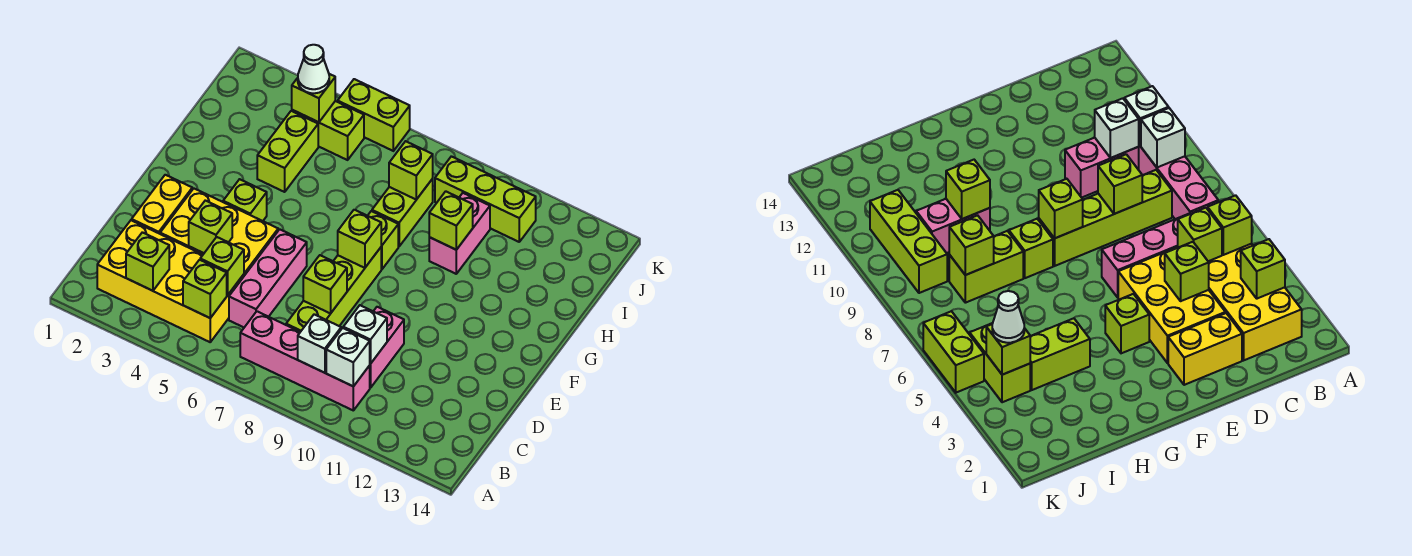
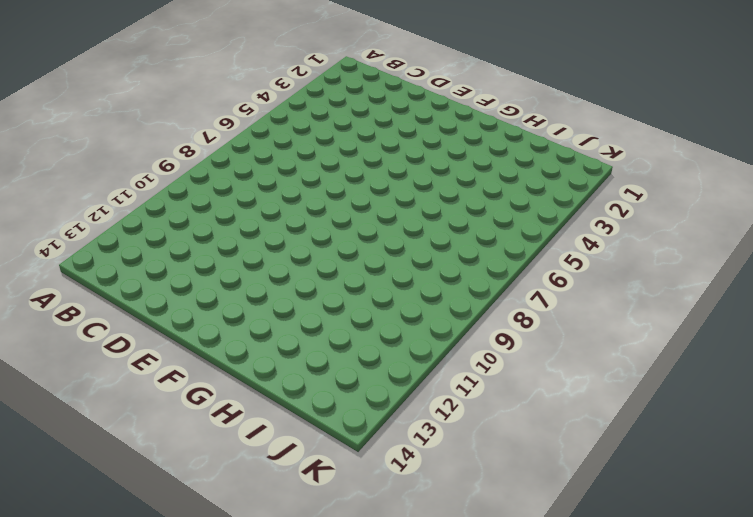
none -> yellow brick B2:C5 level 1
none -> pink brick B7:B10 level 1
none -> pink brick C6:E6 level 1

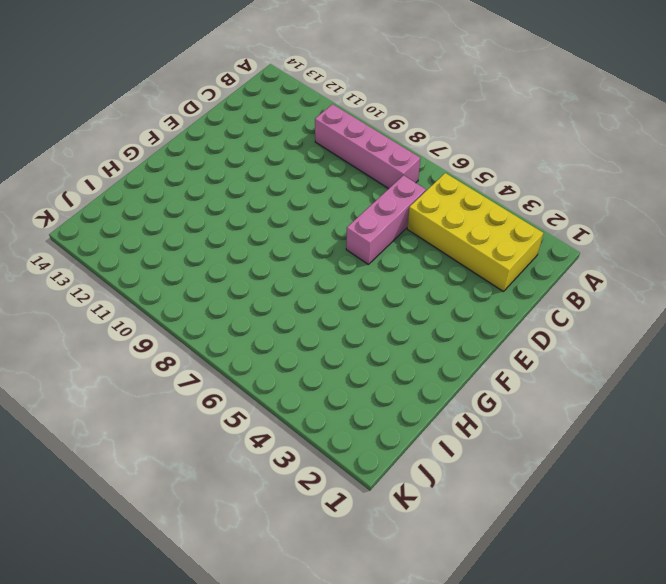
none -> lime brick C8:F8 level 1
none -> pink brick C10:D10 level 1
none -> yellow brick D2:E2 level 1

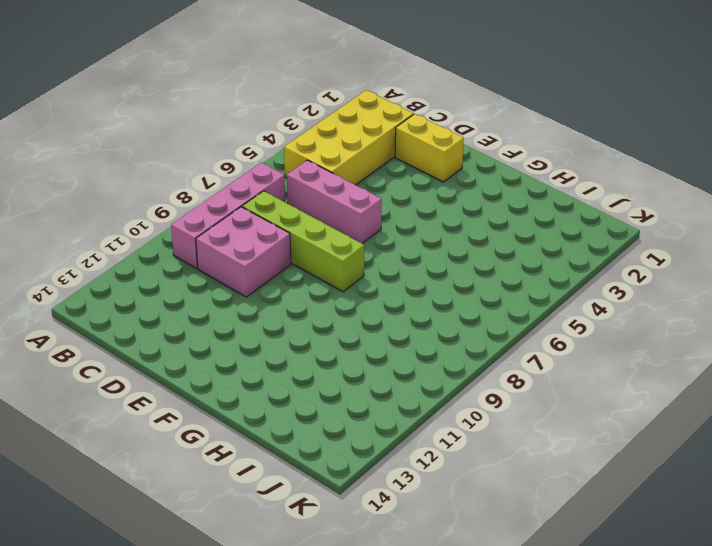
pink brick C9:D10 level 1 -> pink brick C10:D10 level 1
none -> yellow brick D3:E5 level 1
none -> lime brick F4 level 1
none -> lime brick G8 level 1

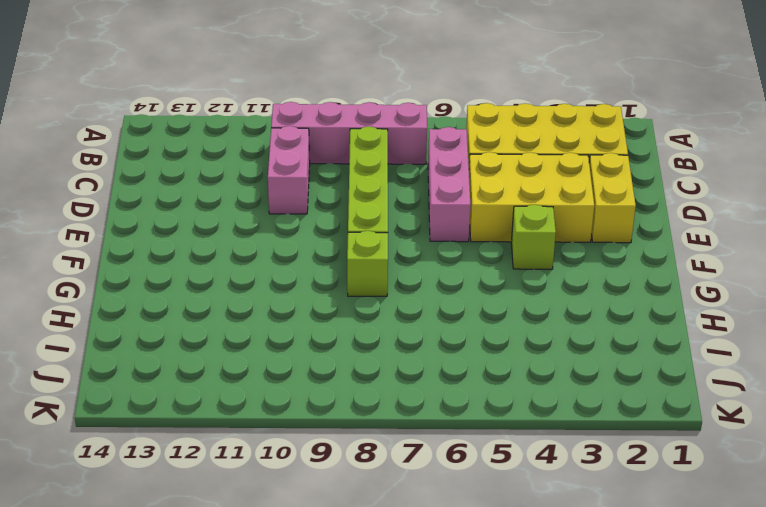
none -> lime brick H4:I4 level 1
none -> lime brick H8:I8 level 1
none -> pink brick H10:I10 level 1

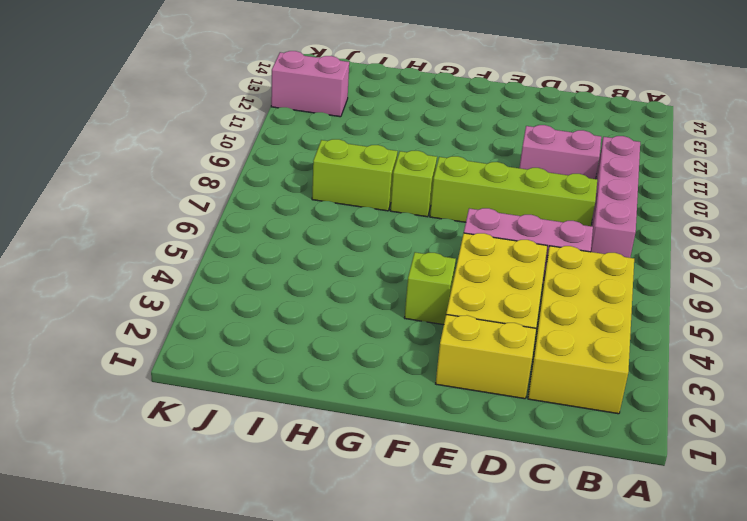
pink brick J12:K12 level 1 -> pink brick H10:I10 level 1
none -> lime brick H4:I4 level 1
none -> lime brick J4:J5 level 1
none -> lime brick J9:J11 level 1

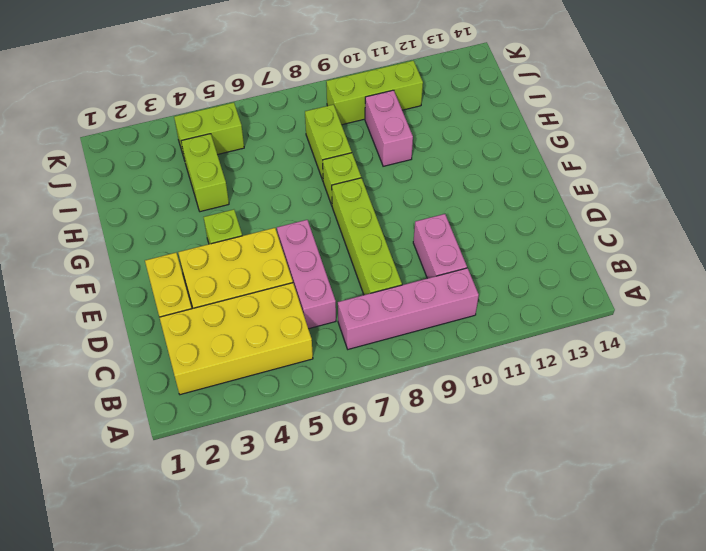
none -> lime brick K5:K6 level 1
none -> lime brick B3 level 2
none -> lime brick B5 level 2

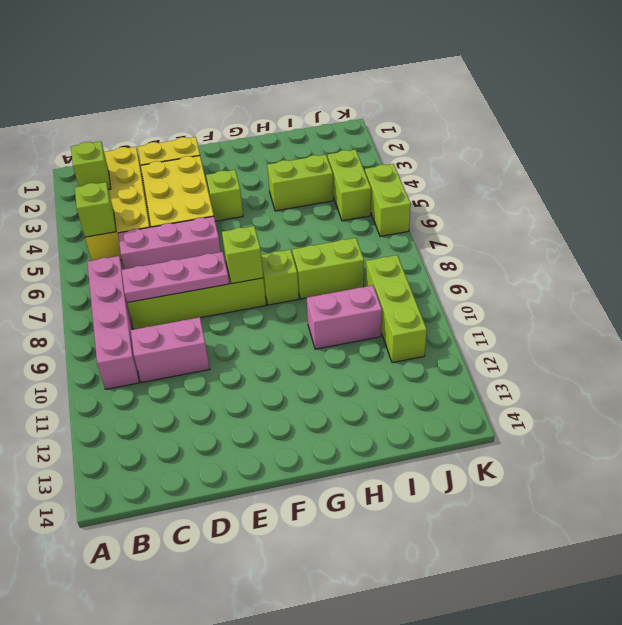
pink plate C8:E8 level 2 -> lime brick D8 level 2
none -> white brick B9 level 2
none -> white brick B10 level 2
none -> lime brick C5 level 2

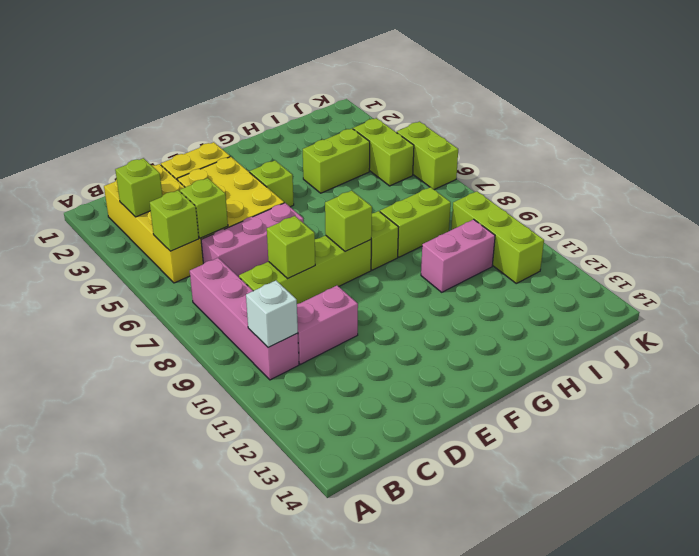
none -> white brick B9 level 2
none -> white brick C10 level 2
none -> lime brick D4 level 2

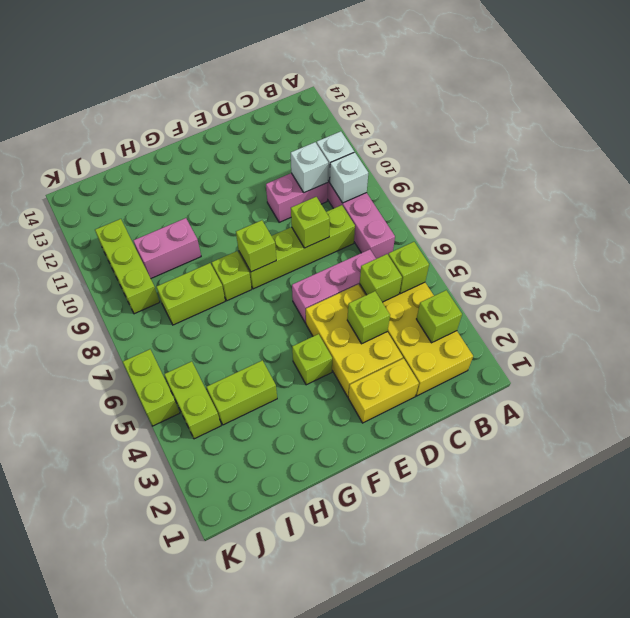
none -> lime brick H10 level 2
none -> lime brick I8 level 2
none -> lime brick J4 level 2

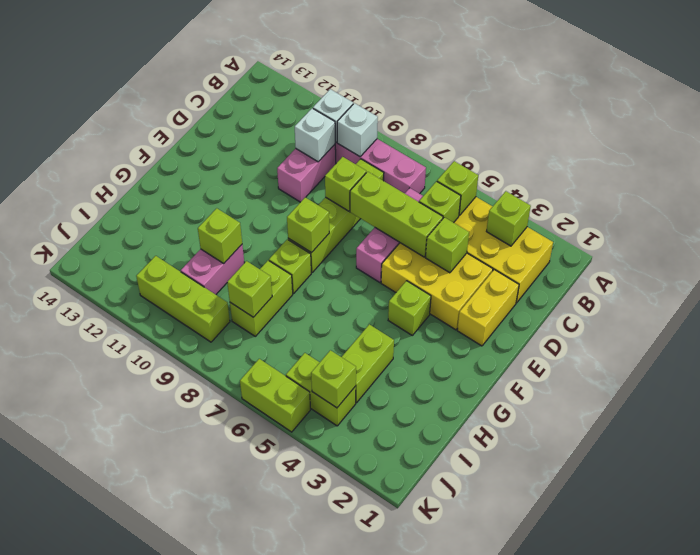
lime brick D5:D7 level 2 -> none
none -> white cone J4 level 3

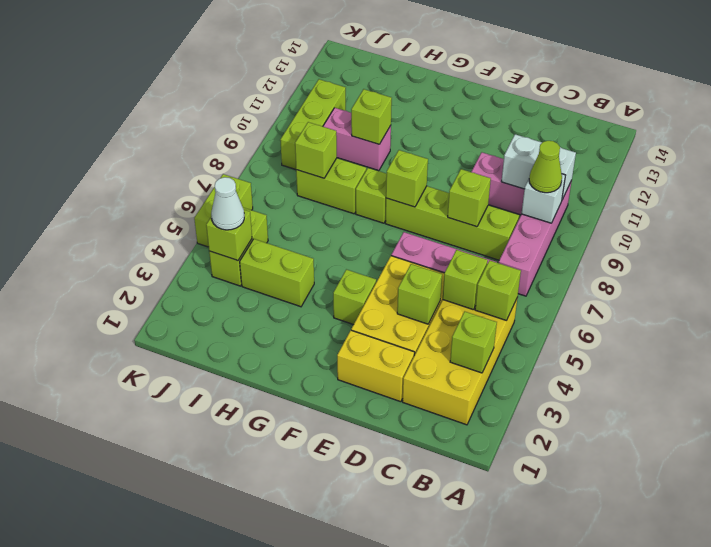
lime cone B9 level 3 -> none

